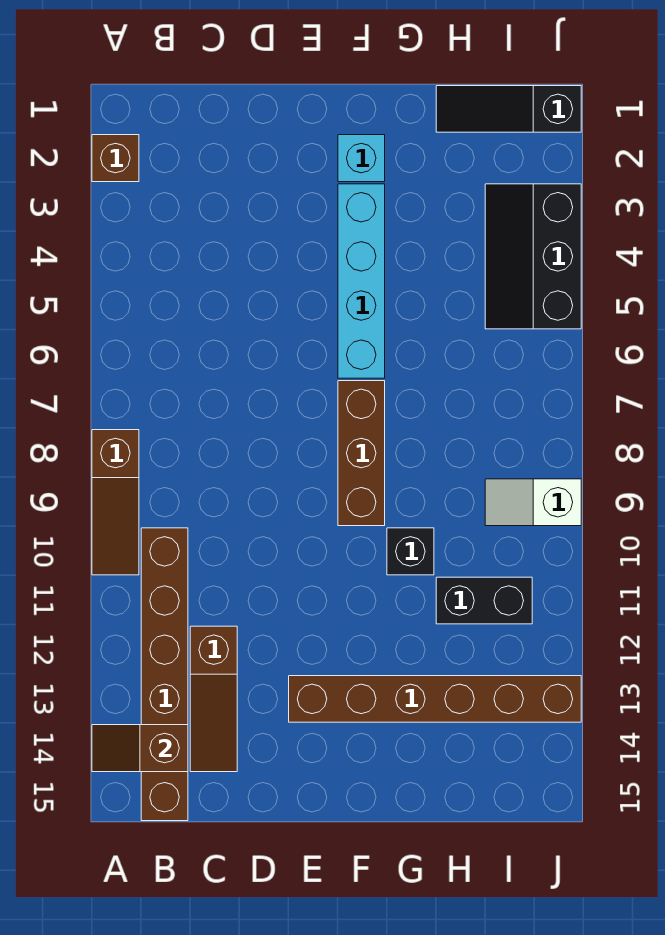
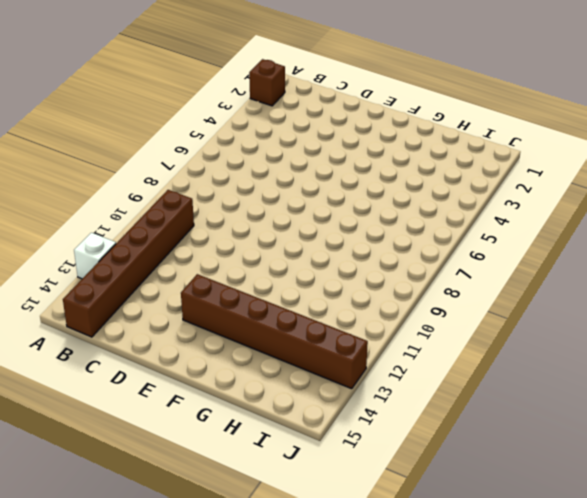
white brick A13 level 1 -> none
none -> brown slope A8:A10 level 1 top 8
none -> brown slope C12:C14 level 1 top 12
none -> cyan brick F2 level 1

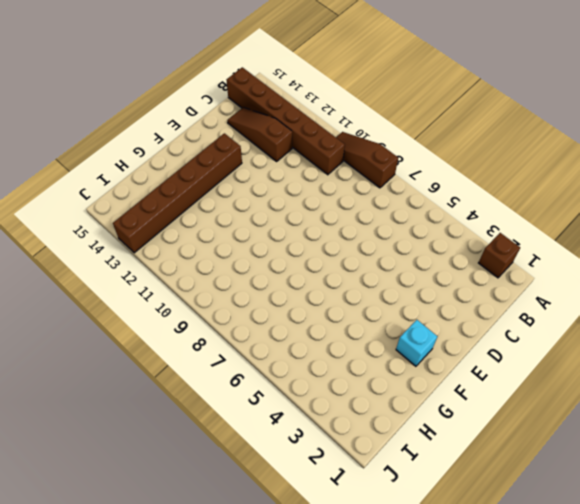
none -> cyan brick F3:F6 level 1
none -> brown brick F7:F9 level 1
none -> black brick G10 level 1

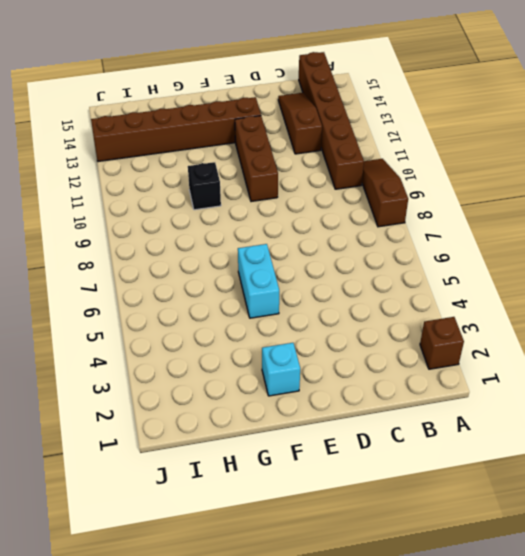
brown brick E10:E12 level 1 -> brown brick F7:F9 level 1
cyan brick F5:F6 level 1 -> cyan brick F3:F6 level 1
none -> black slope H1:J1 level 1 top J
none -> black brick H11:I11 level 1
none -> black slope I3:J5 level 1 top J

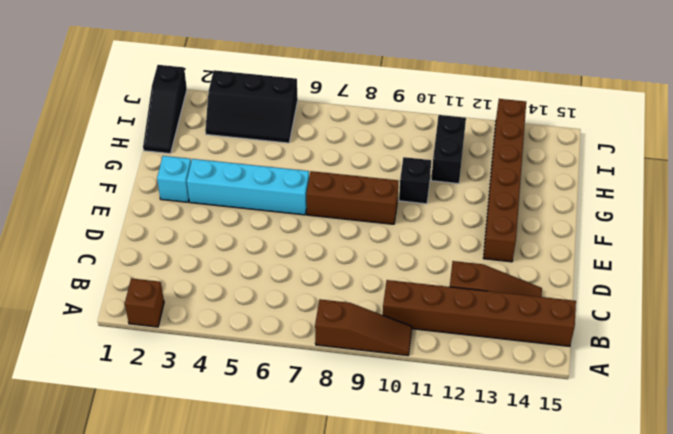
none -> white slope I9:J9 level 1 top J
none -> brown slope A14:B14 level 2 top B

